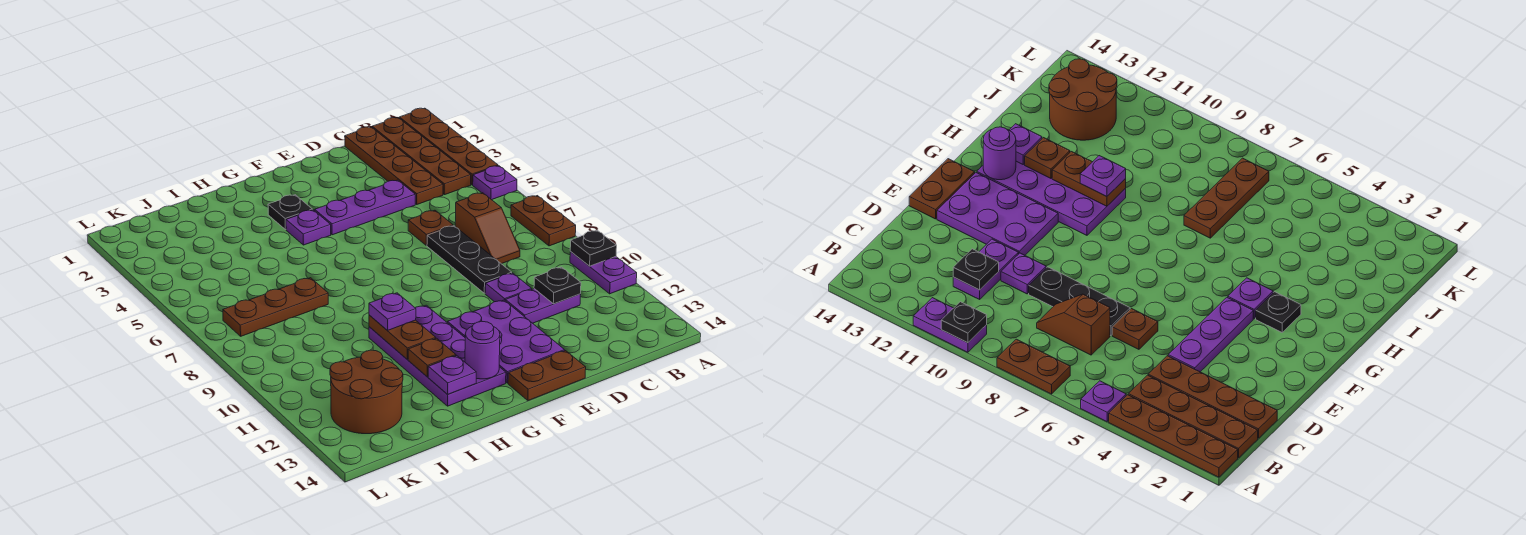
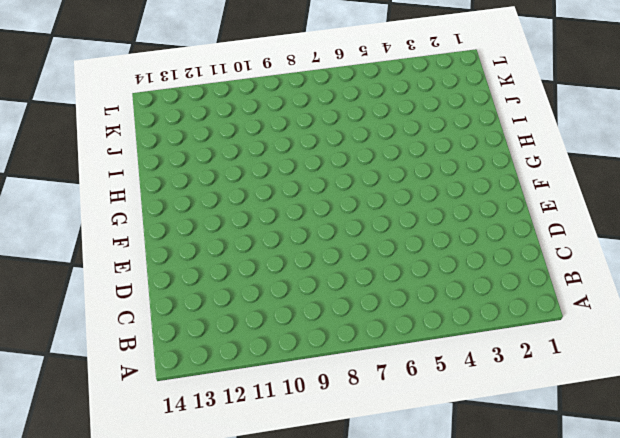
none -> brown plate A1:A4 level 1
none -> purple plate A5 level 1
none -> brown plate A7:A8 level 1

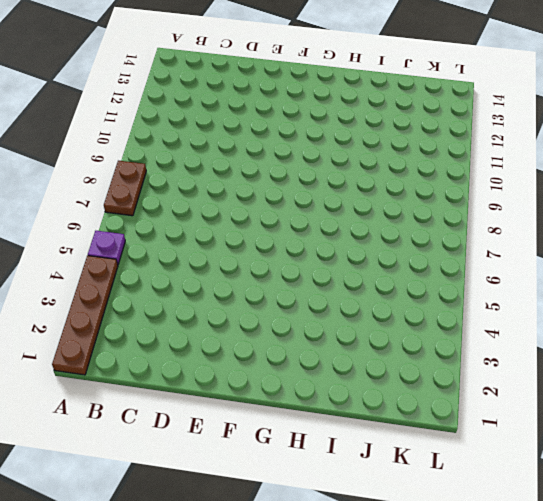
none -> purple plate A10:A11 level 1
none -> brown plate B1:B4 level 1
none -> brown plate C1:C4 level 1

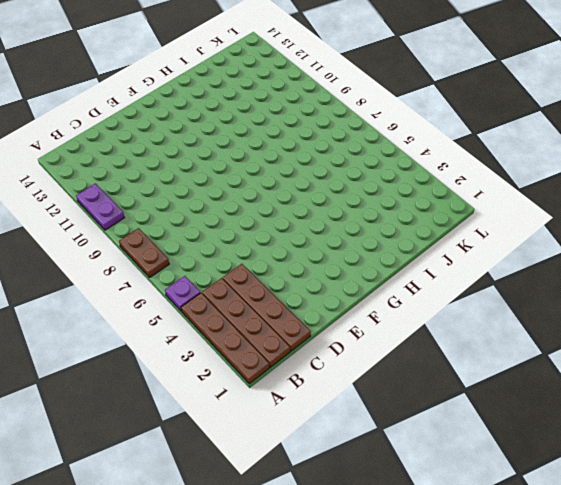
none -> brown slope C7:C8 level 1 top 7
none -> purple plate C11:D11 level 1
none -> purple plate D4:F4 level 1

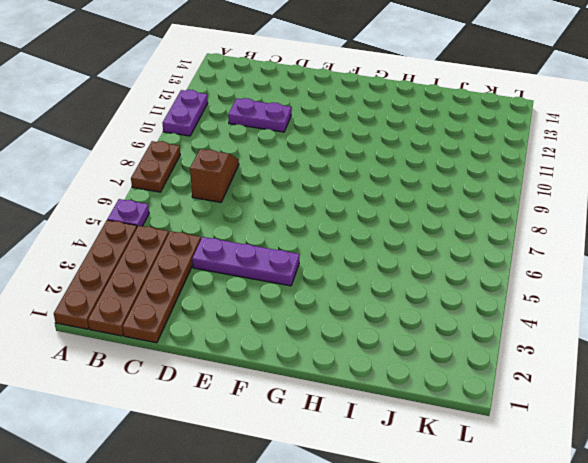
none -> brown plate D6 level 1
none -> black plate D7:D9 level 1
none -> purple plate D10 level 1

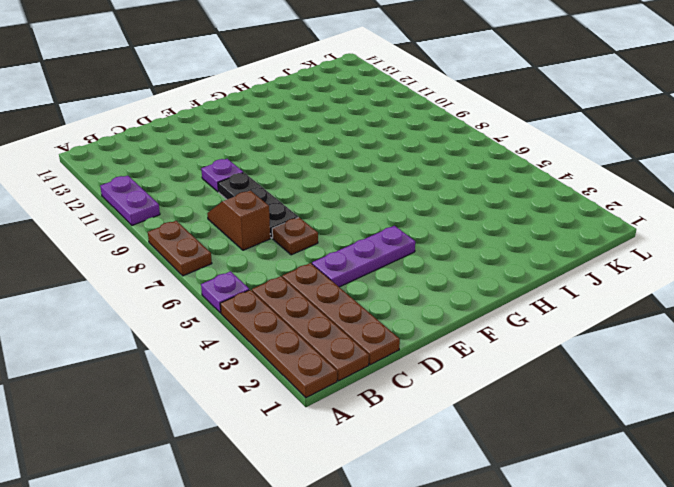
none -> purple plate C11:D11 level 1
none -> purple plate E11:F13 level 1
none -> brown plate E14:F14 level 1

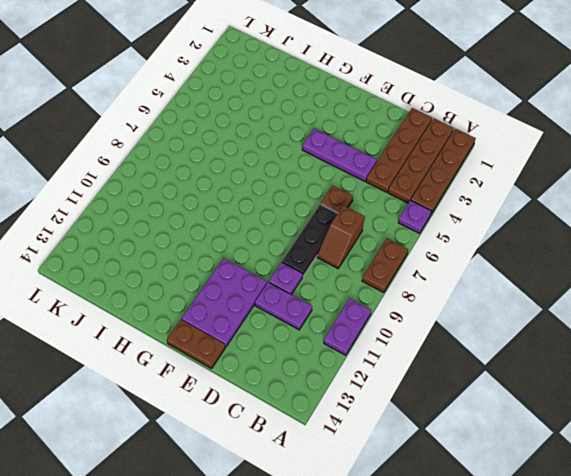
none -> black plate G3 level 1
none -> purple plate G4 level 1
none -> purple plate G10:H13 level 1

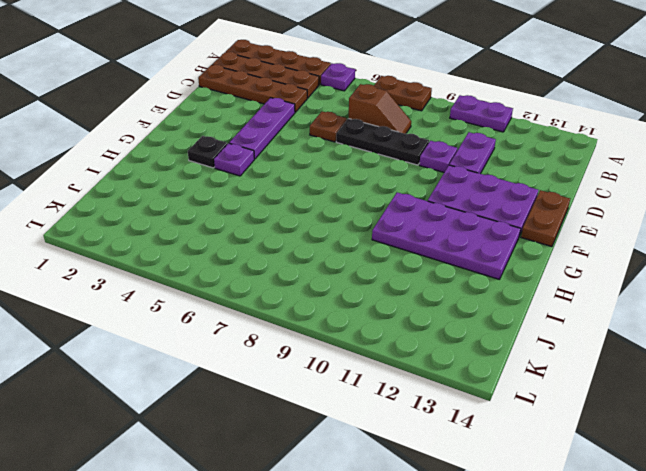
none -> brown plate I7:K7 level 1
none -> brown round brick J12:K13 level 1
none -> black plate A10 level 2

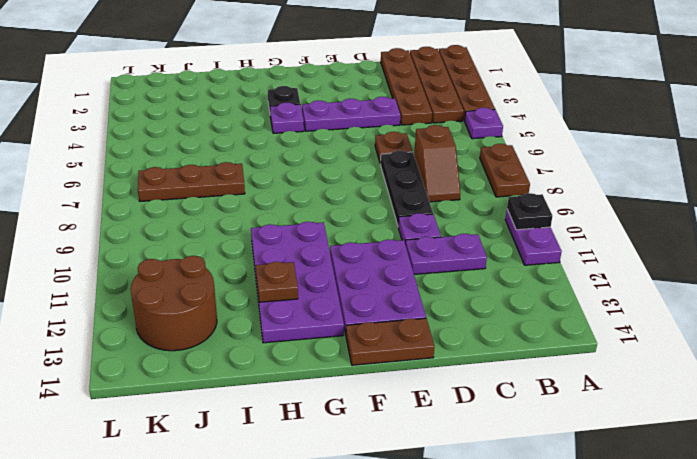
none -> black plate C11 level 2
none -> purple round brick G13 level 2
none -> brown plate H10:H11 level 2

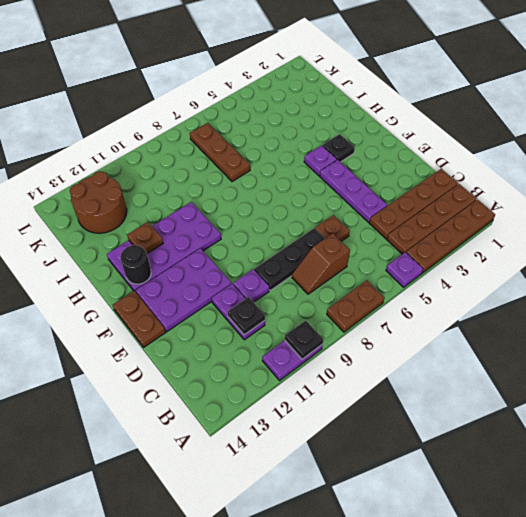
black round brick G13 level 2 -> purple round brick G13 level 2
none -> brown plate H10:H11 level 2
none -> purple plate H13 level 2
none -> purple plate H10 level 3

